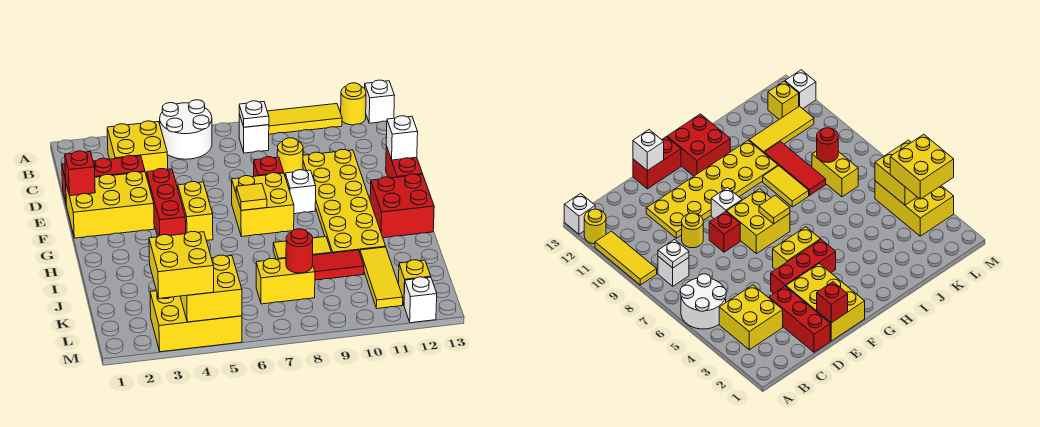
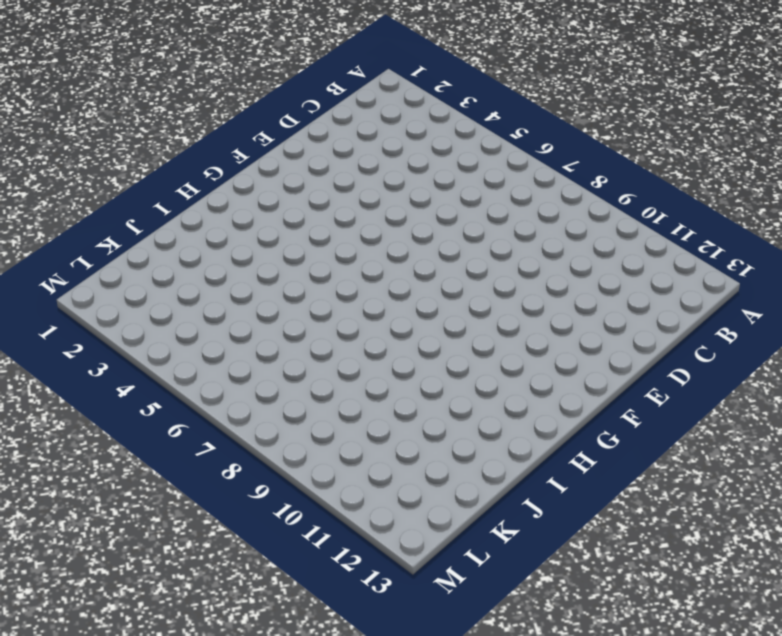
none -> white round brick A5:B6 level 1
none -> yellow tile A9:A11 level 1
none -> yellow round brick A12 level 1
none -> white brick A13 level 1

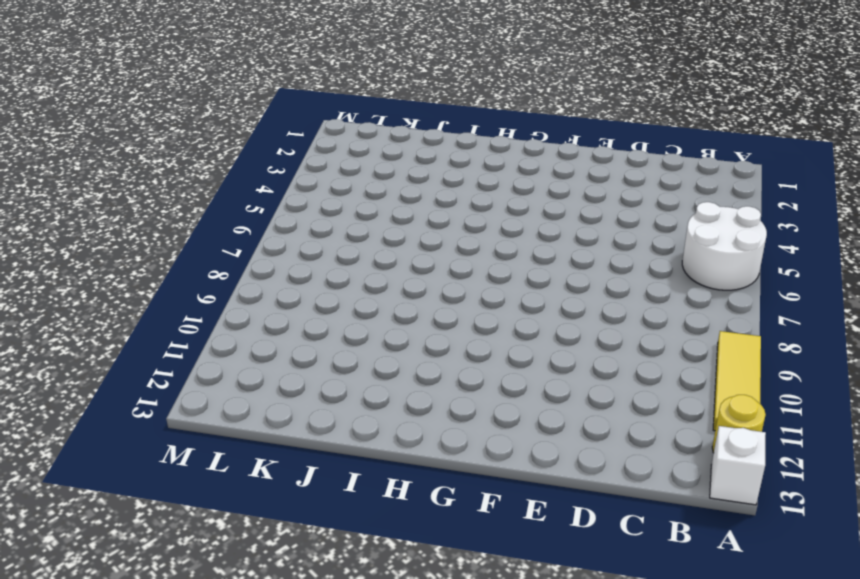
none -> yellow brick B3:C4 level 1
none -> white brick B8 level 1
none -> red brick D1:D3 level 1
none -> yellow round brick D9 level 1

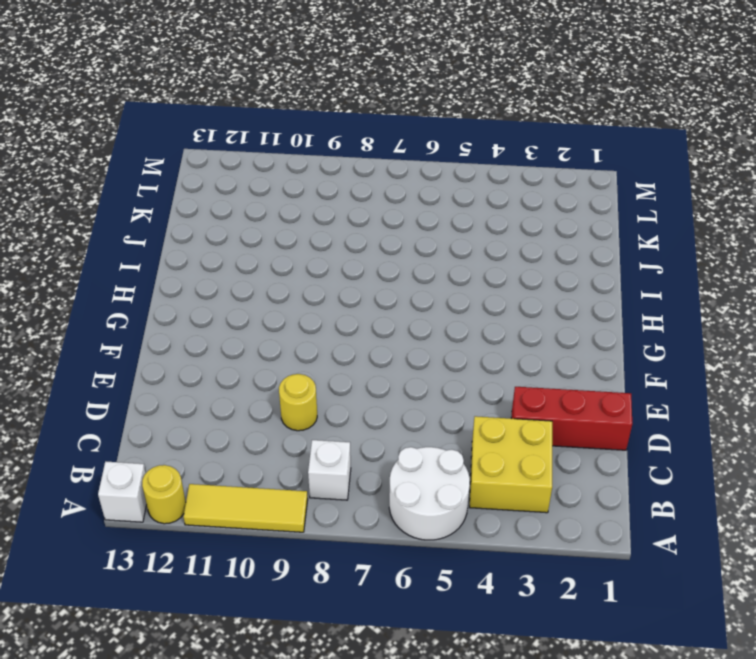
none -> yellow plate D10:I11 level 1
none -> yellow brick E1:F3 level 1
none -> red brick E4:G4 level 1
none -> red brick E8 level 1

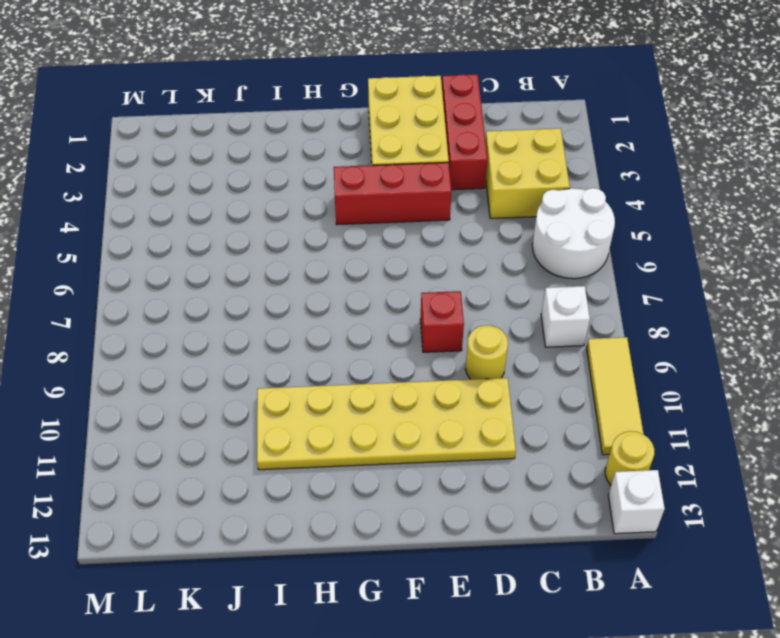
none -> red brick E13:F13 level 1
none -> yellow brick F5:G5 level 1
none -> yellow brick F7:G8 level 1
none -> white brick F9 level 1

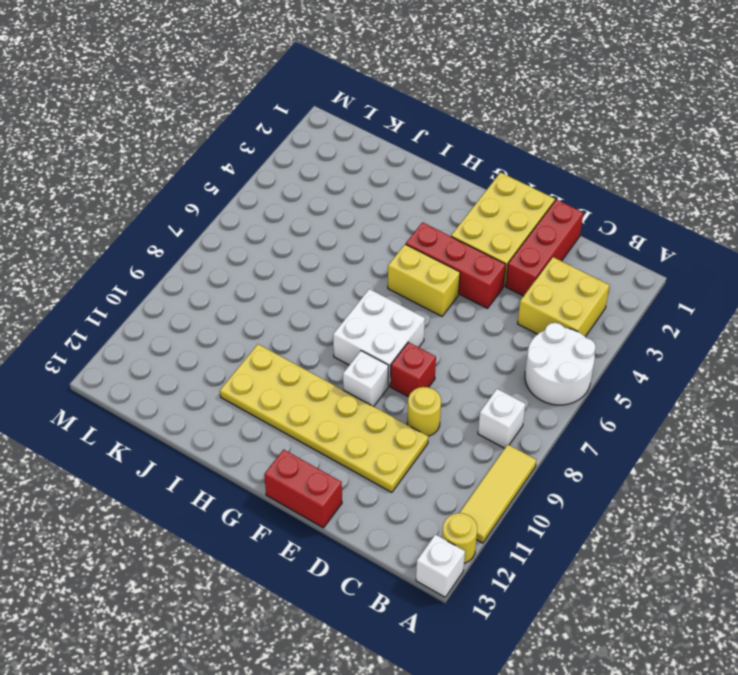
white brick F7:G8 level 1 -> yellow brick F7:G8 level 1
none -> red brick G12:H13 level 1
none -> yellow tile I8:I9 level 1
none -> red tile J8:J10 level 1
none -> yellow tile J11:L11 level 1

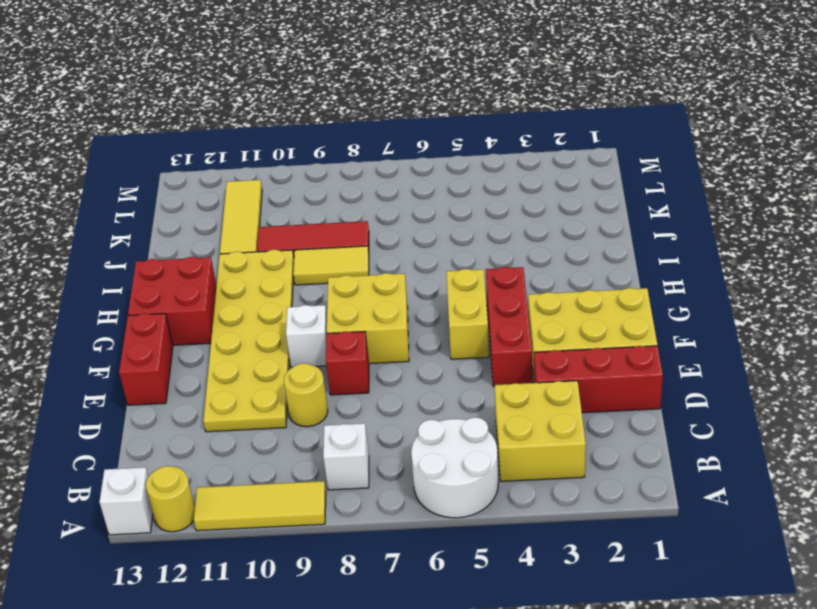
none -> yellow brick K7:K8 level 1
none -> yellow brick L3:M5 level 1
none -> yellow brick L12 level 1
none -> white brick M12 level 1

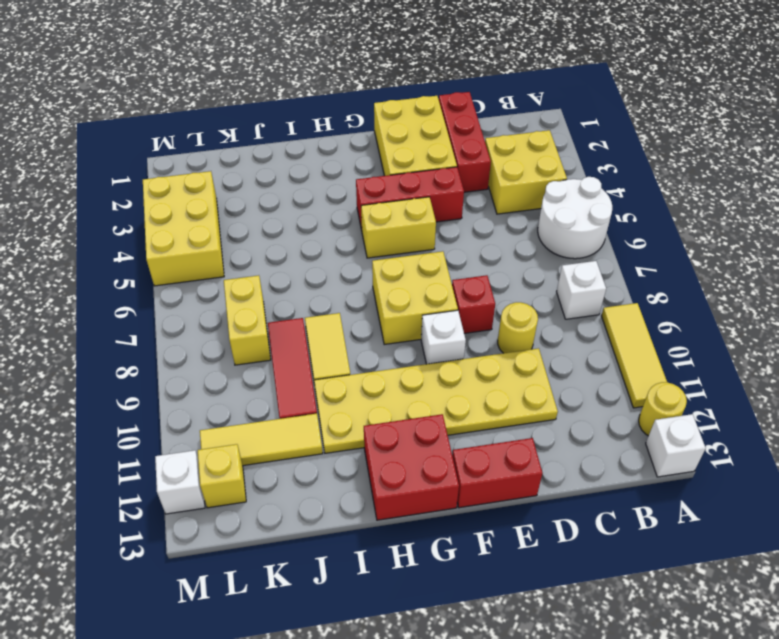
none -> white plate B8 level 2
none -> red brick E1 level 2
none -> white brick E13 level 2
none -> yellow tile G7 level 2

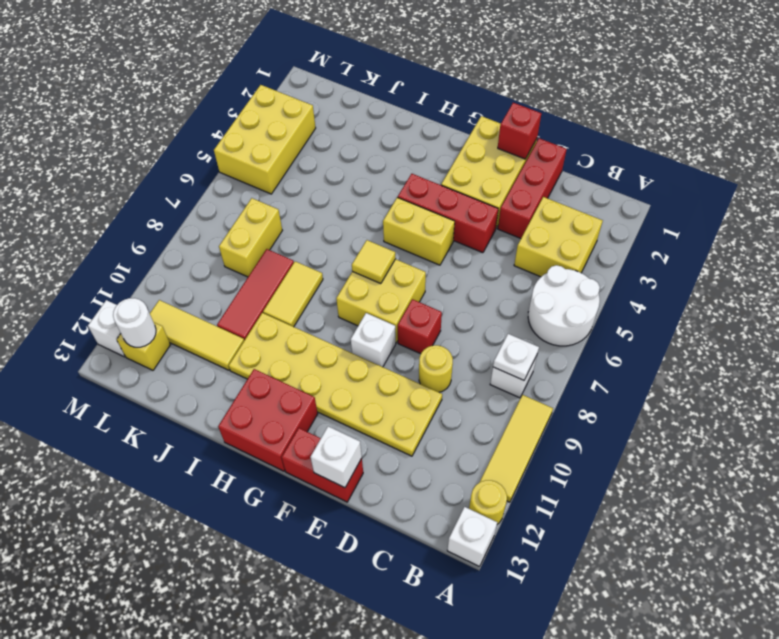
white round brick L12 level 2 -> none
none -> red round brick K8 level 2
none -> yellow brick L4:M5 level 2
none -> yellow brick L3:M4 level 3

